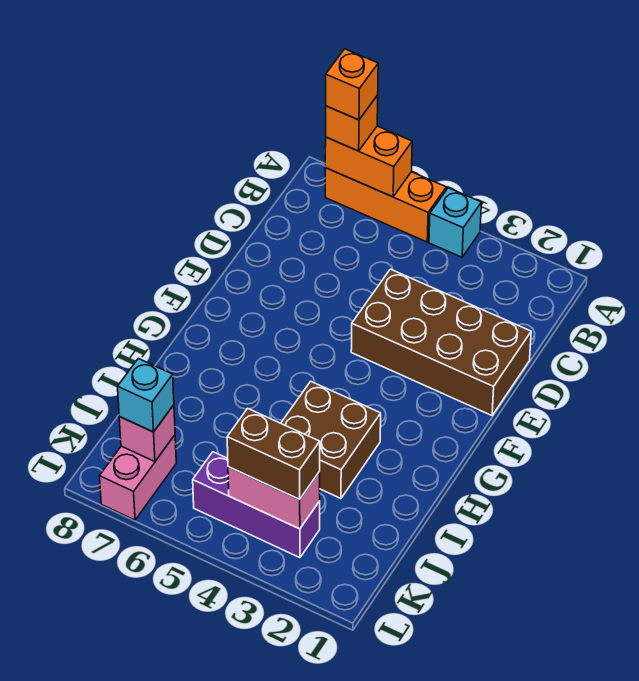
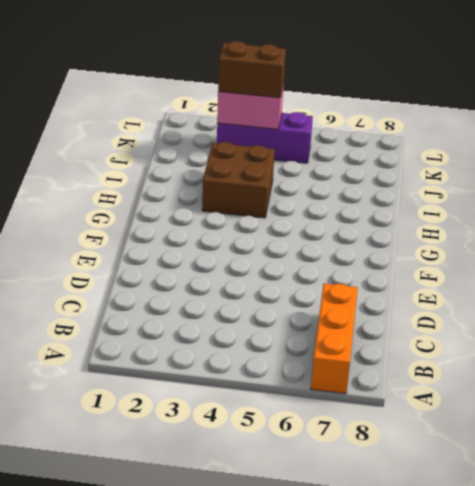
orange brick A7:C7 level 1 -> orange brick A5:A7 level 1
none -> cyan brick A4 level 1
none -> brown brick D1:E4 level 1
none -> pink brick K7:L7 level 1

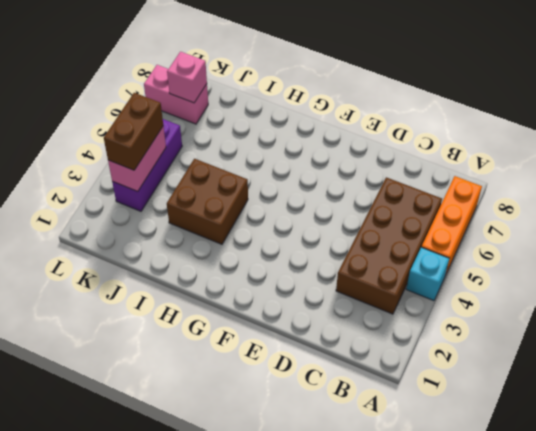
brown brick B3:C6 level 1 -> brown brick D1:E4 level 1
none -> orange brick A6:A7 level 2
none -> orange brick A7 level 3
none -> cyan brick K7 level 3

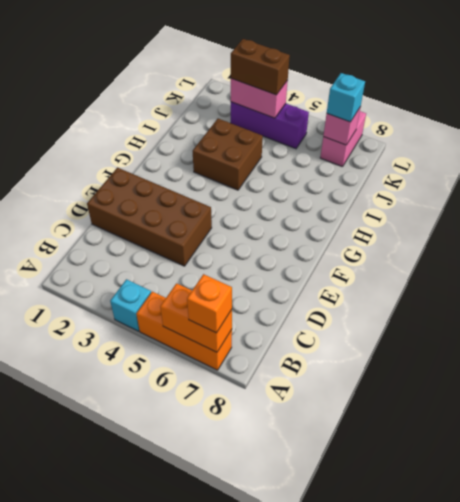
none -> orange brick A7 level 4

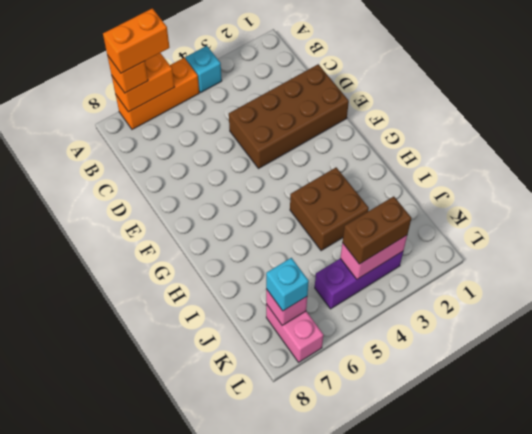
orange brick A6:A7 level 4 -> orange brick A7 level 4

